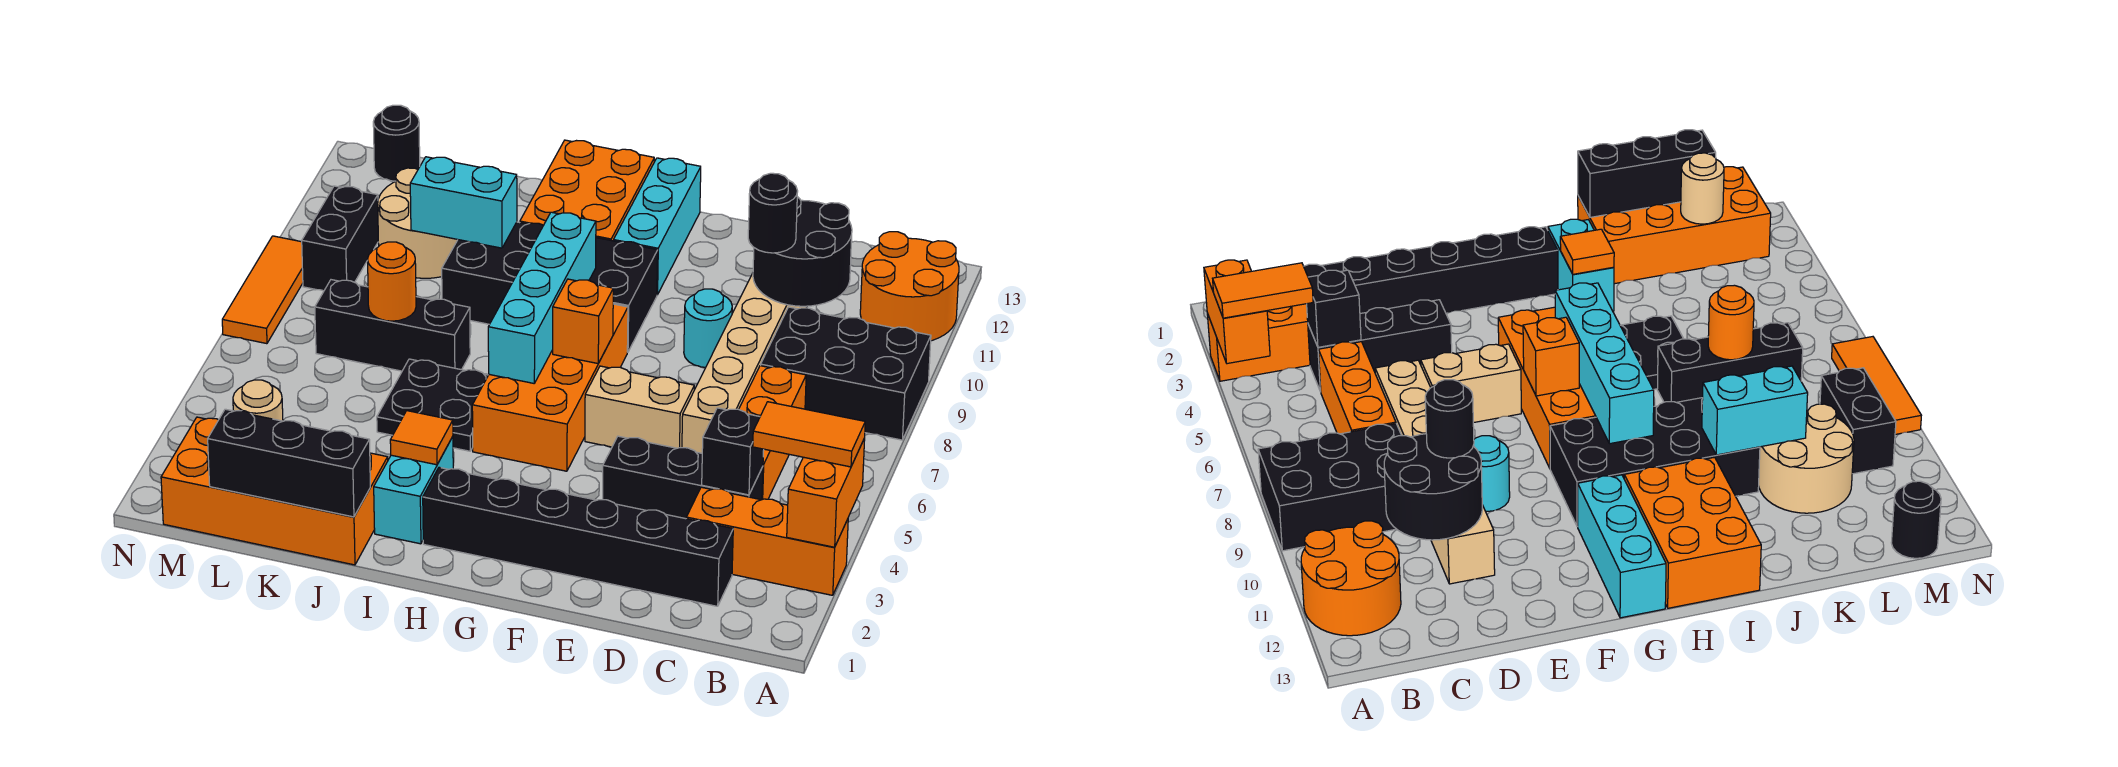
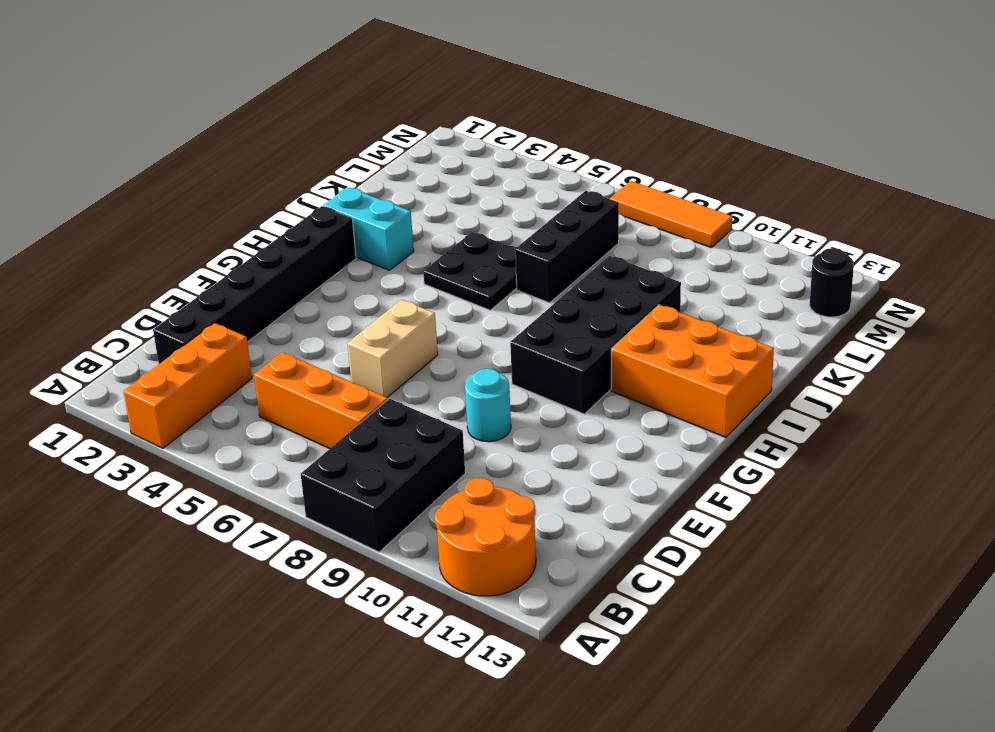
none -> black brick C4:E4 level 1
none -> tan brick D6:D11 level 1
none -> orange brick G5:H8 level 1
none -> cyan brick G11:G13 level 1

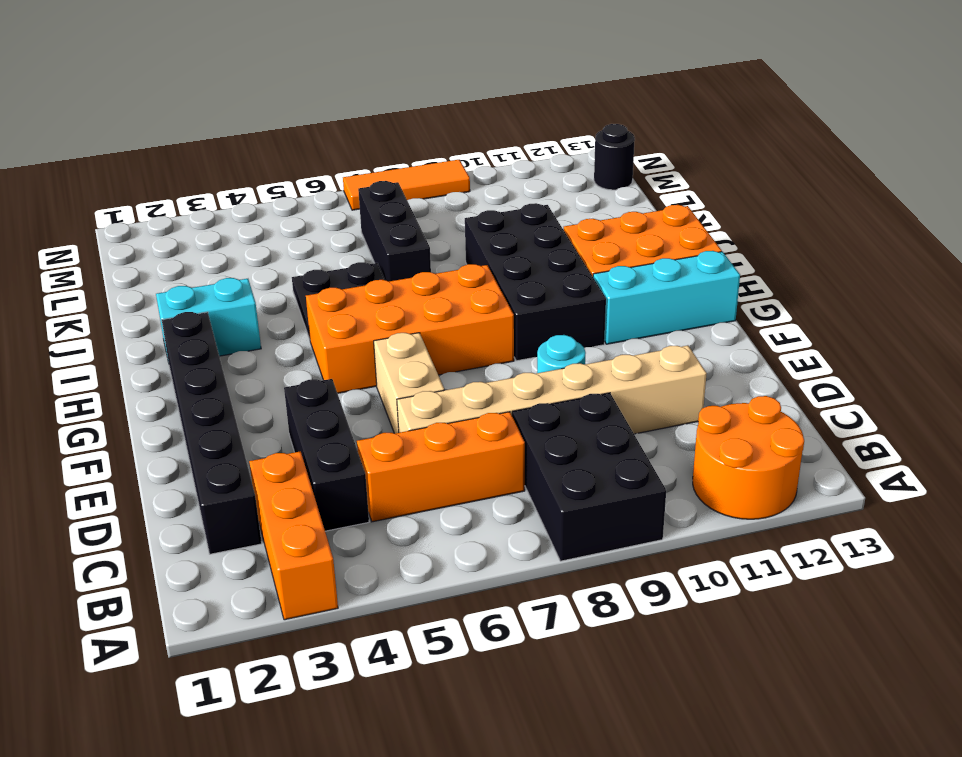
none -> orange brick J1:M2 level 1
none -> tan round brick K10:L11 level 1
none -> black brick M9:M10 level 1
none -> orange brick A3:A4 level 2

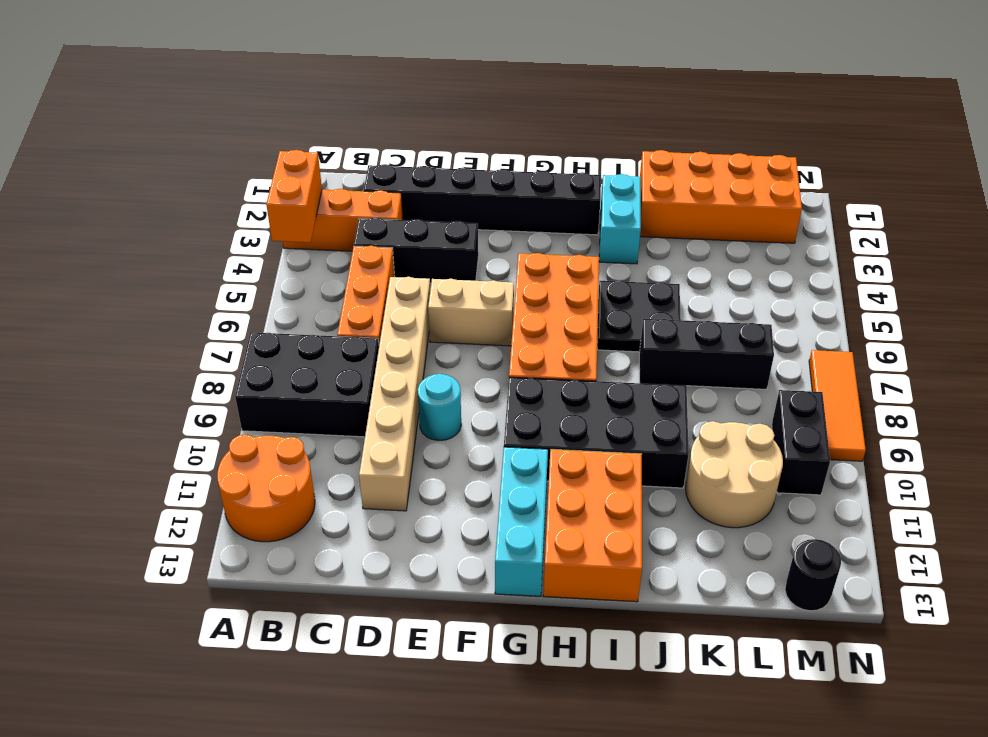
none -> black brick C4 level 2
none -> black round brick C10:D11 level 2
none -> orange brick G7 level 2
none -> cyan brick H6:H9 level 2

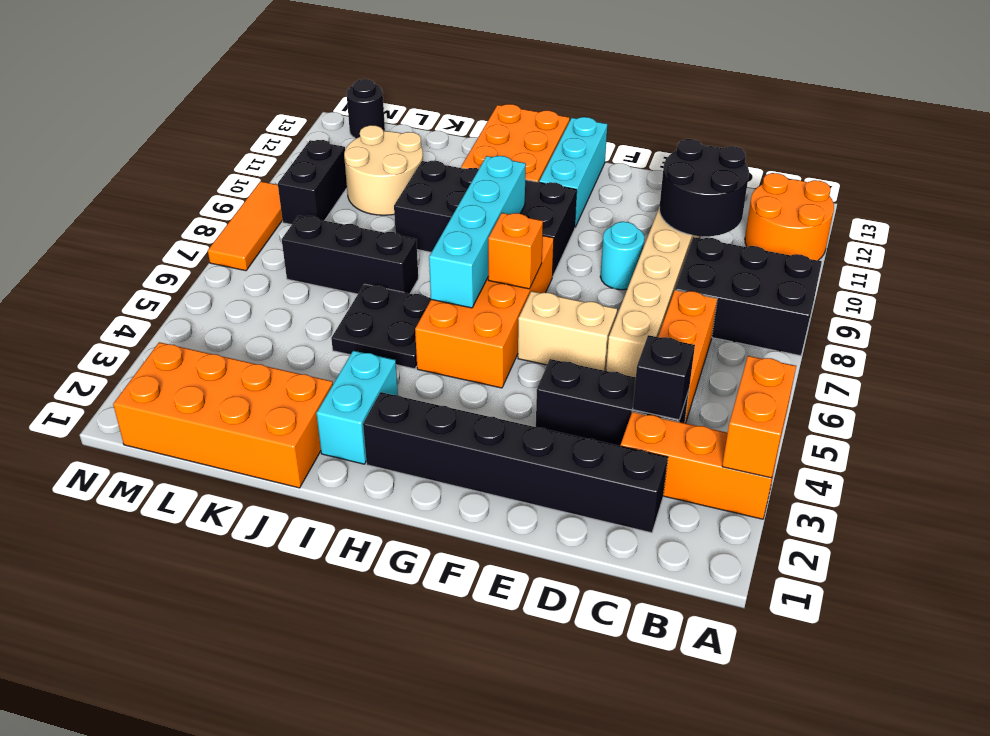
none -> orange tile I3 level 2
none -> black brick J1:L1 level 2
none -> cyan brick J10:K10 level 2
none -> orange round brick K7 level 2

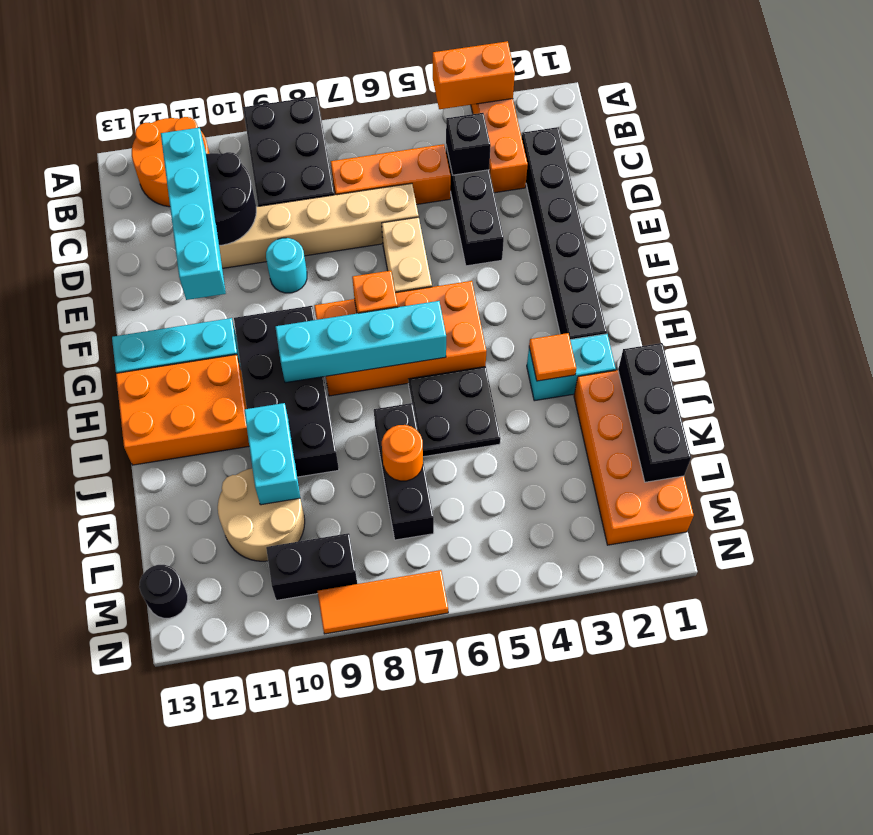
cyan brick C11:F11 level 3 -> none
none -> tan round brick L2 level 2
none -> orange tile A4:B4 level 3
none -> black round brick D10 level 3

